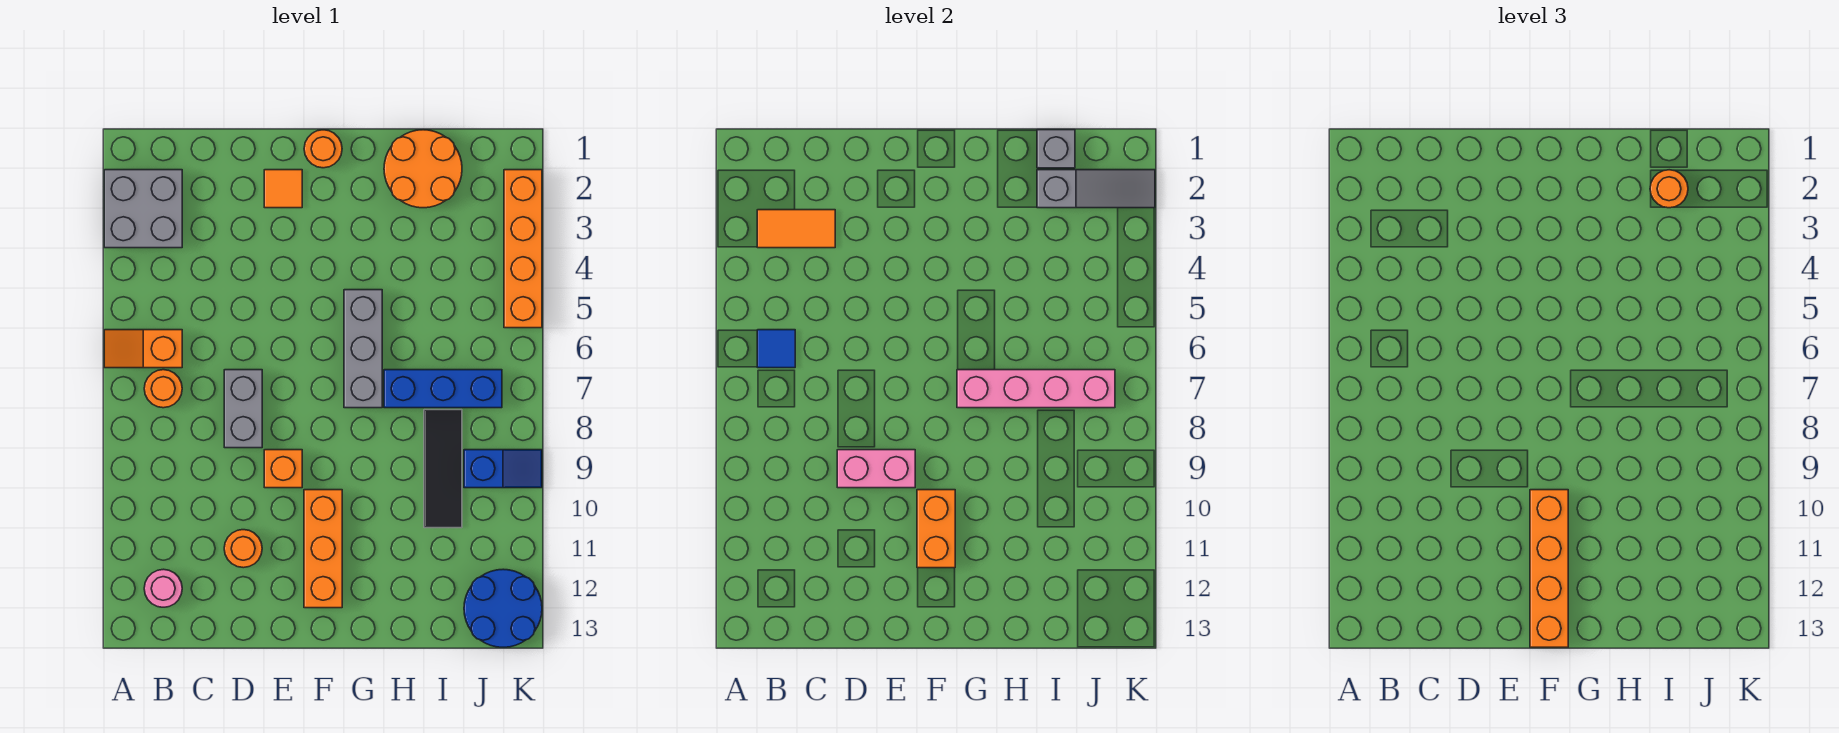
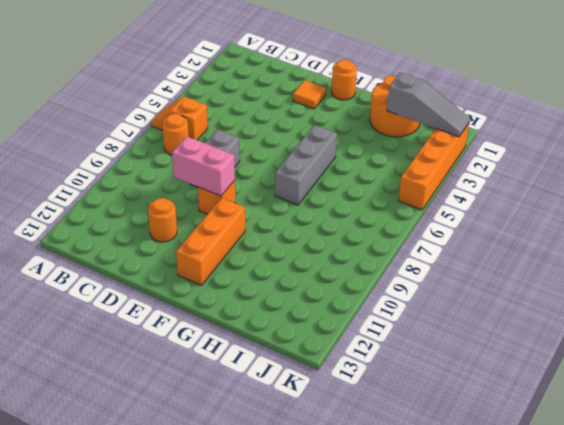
none -> grey brick A2:B3 level 1
none -> pink round brick B12 level 1
none -> blue brick H7:J7 level 1

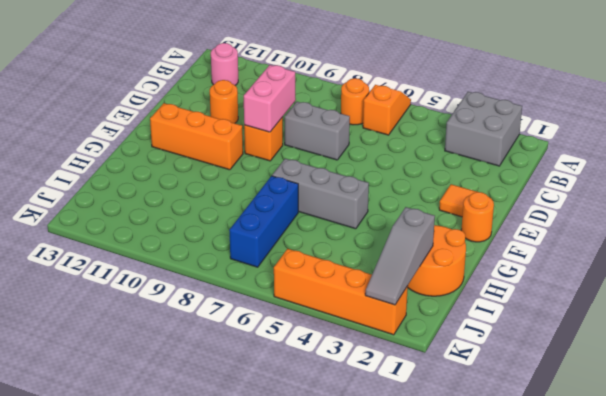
none -> black tile I8:I10 level 1
none -> blue slope J9:K9 level 1 top J
none -> blue round brick J12:K13 level 1

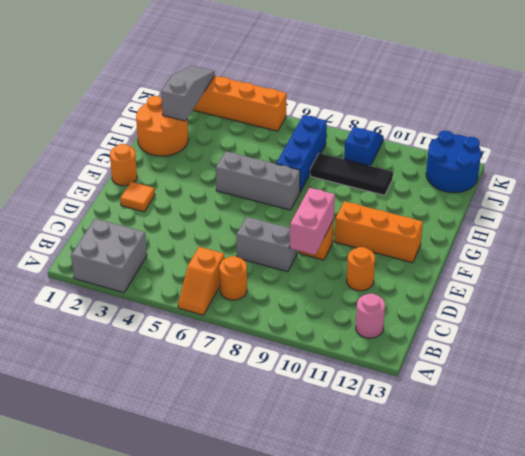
none -> orange tile B3:C3 level 2
none -> blue tile B6 level 2
none -> orange brick F10:F11 level 2

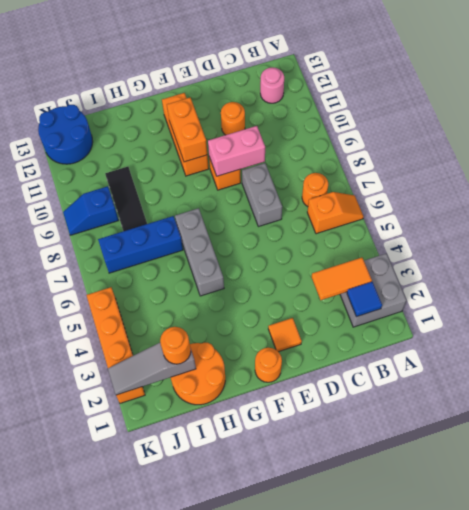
blue tile B2 level 2 -> blue tile B6 level 2
none -> pink brick G7:J7 level 2
none -> grey brick I1 level 2
none -> orange brick F10:F13 level 3

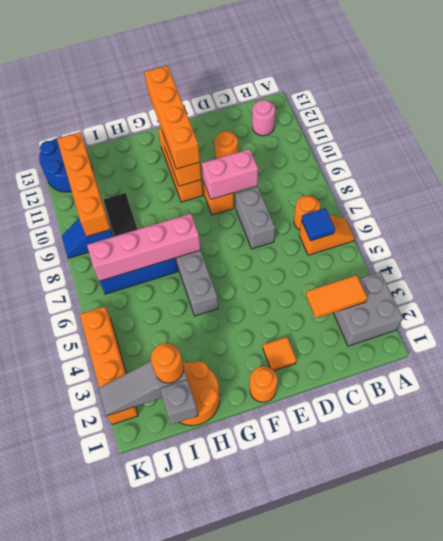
orange brick J9:J12 level 2 -> none

